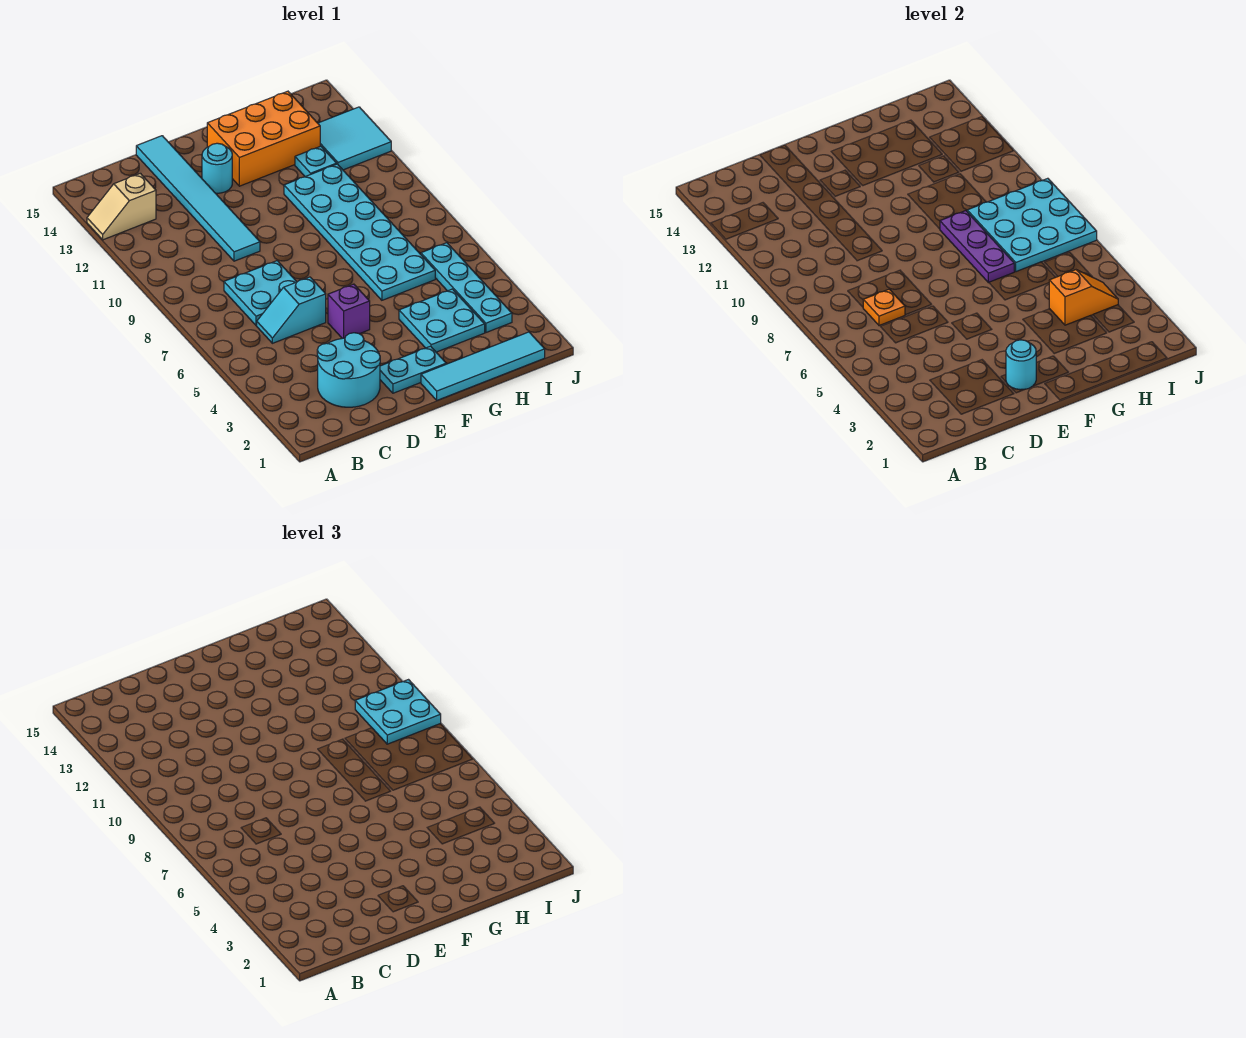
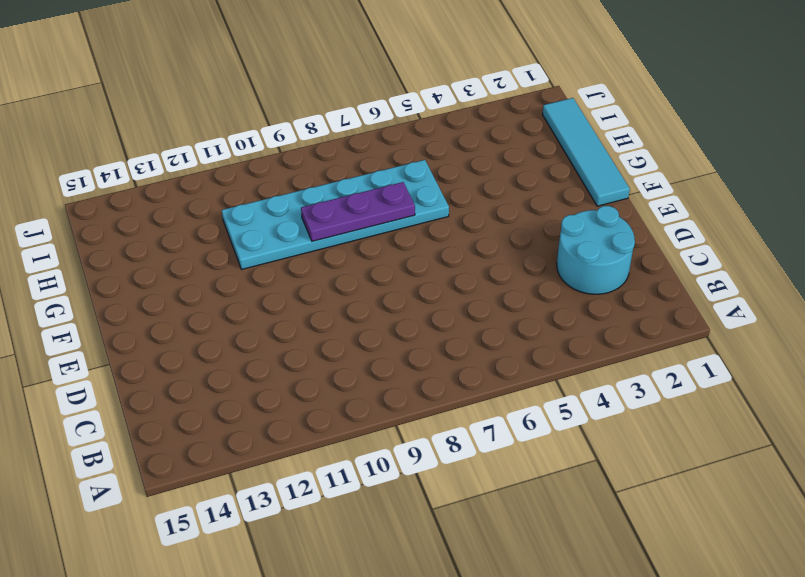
none -> tan slope A13:B13 level 1 top B
none -> cyan slope C6:D6 level 1 top D
none -> cyan plate C7:D8 level 1

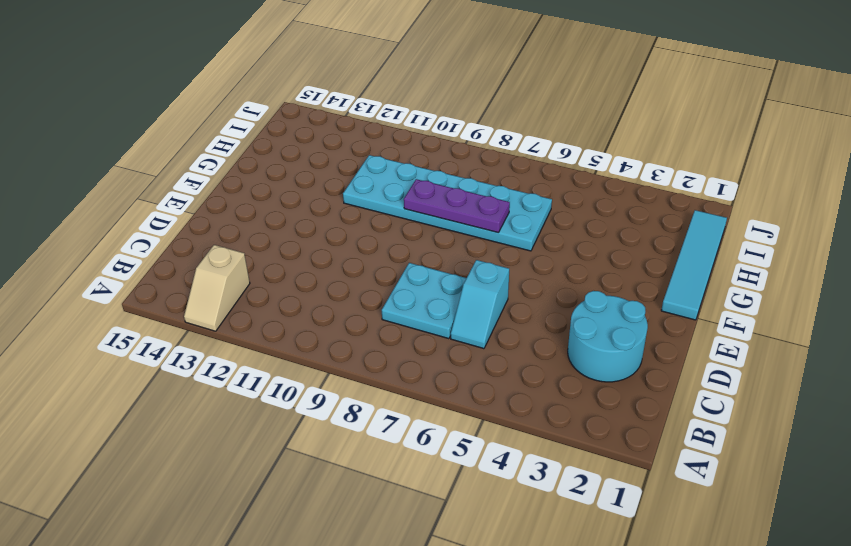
none -> cyan tile D10:D15 level 1
none -> cyan plate E2:F2 level 1
none -> purple brick E5 level 1

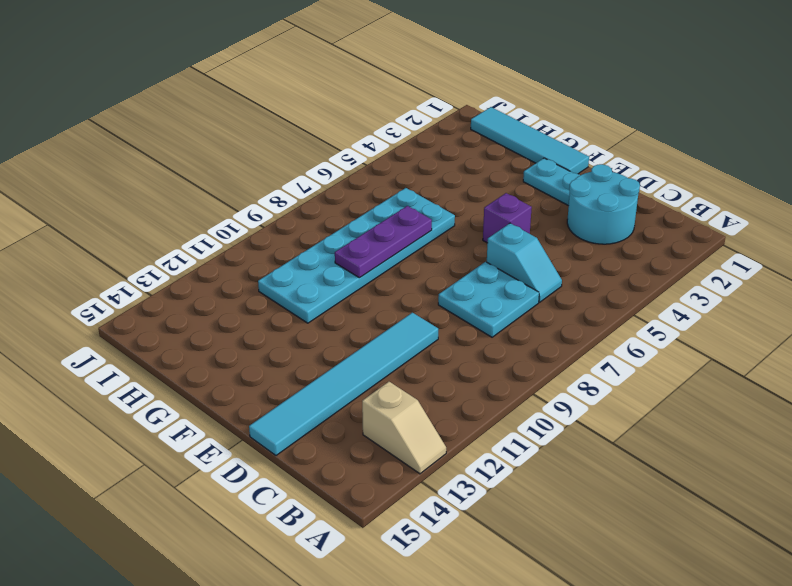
none -> cyan round brick E13 level 1
none -> orange brick F13:H14 level 1
none -> cyan plate G3:H4 level 1

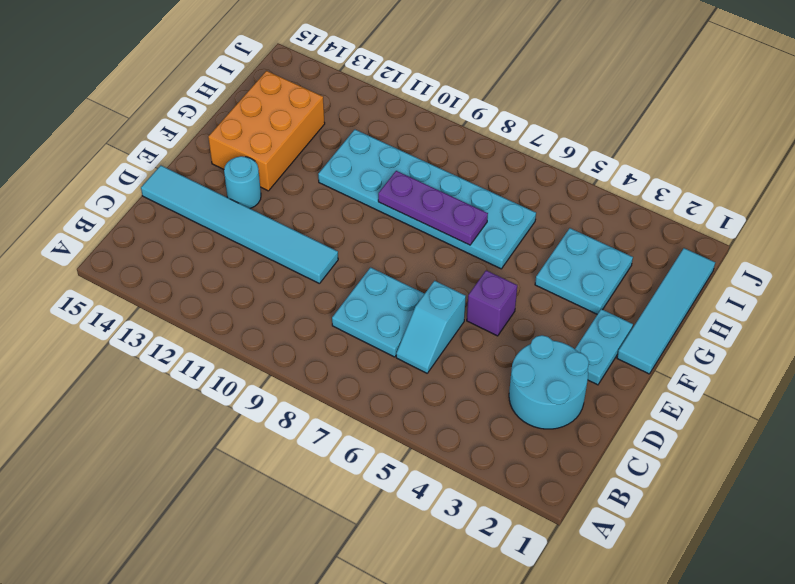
none -> tan slope A13:B13 level 1 top B
none -> cyan plate H12 level 1
none -> cyan plate I3:I6 level 1

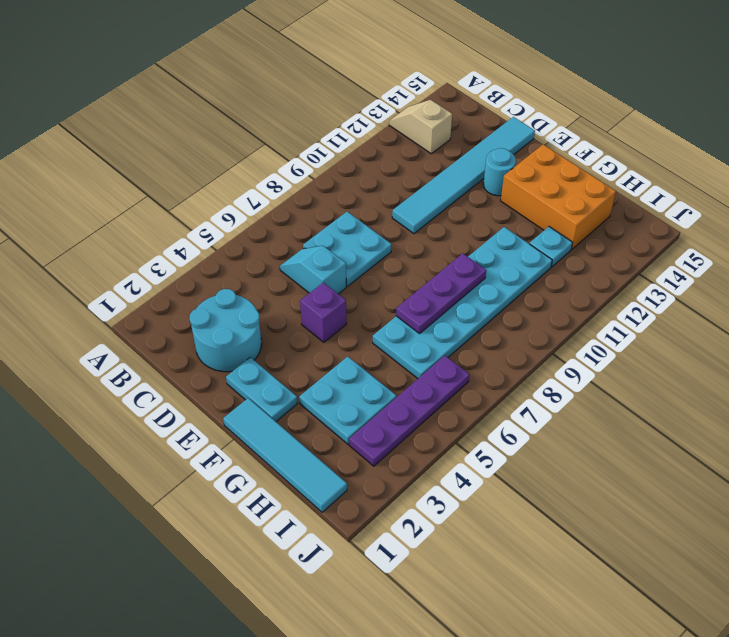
purple plate I3:I6 level 1 -> cyan plate I3:I6 level 1
none -> cyan tile I12:J13 level 1
none -> orange plate C7 level 2
none -> cyan round brick E2 level 2

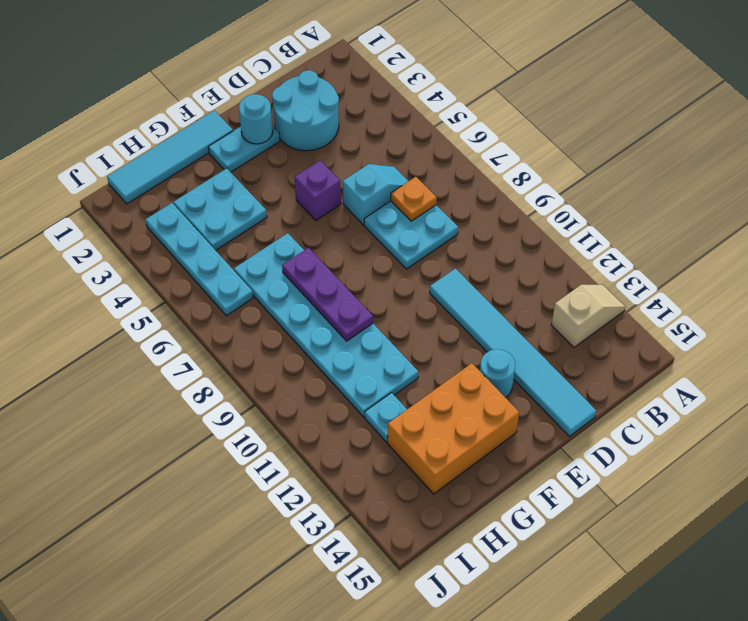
none -> cyan tile I12:J13 level 1
none -> orange slope H4:I4 level 2 top H
none -> cyan plate H7:J9 level 2

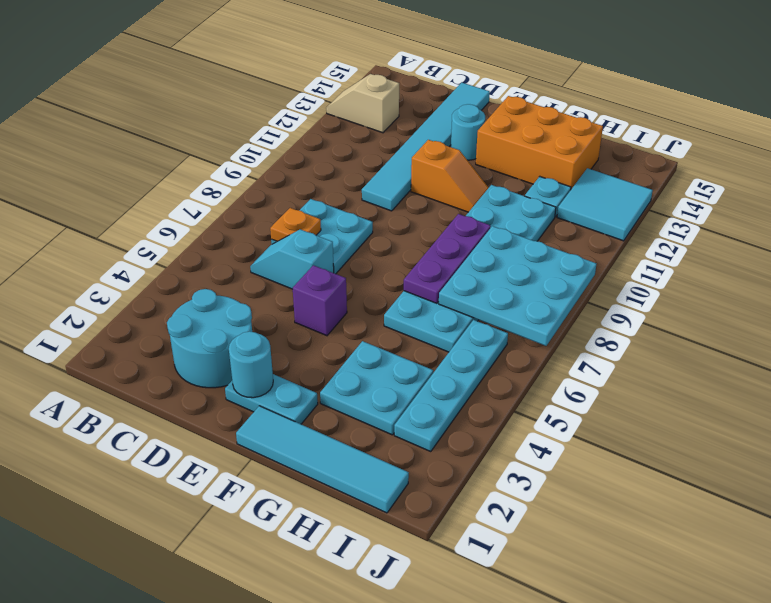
orange slope E11:F11 level 1 top E -> orange slope H4:I4 level 2 top H
none -> cyan plate I9:J10 level 3

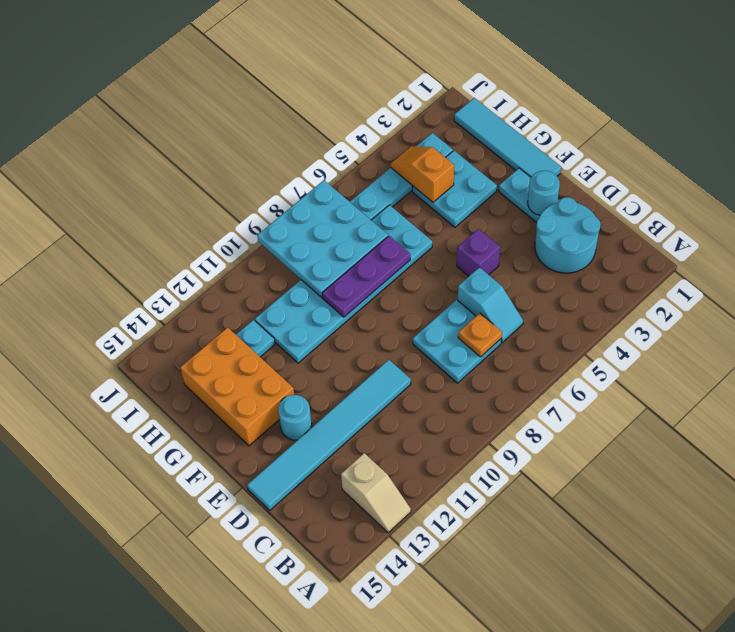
none -> cyan tile I12:J13 level 1
none -> cyan plate I9:J10 level 3

